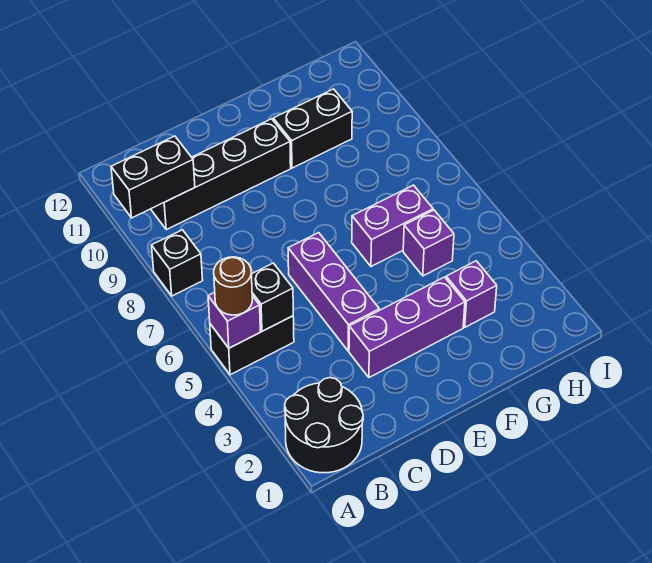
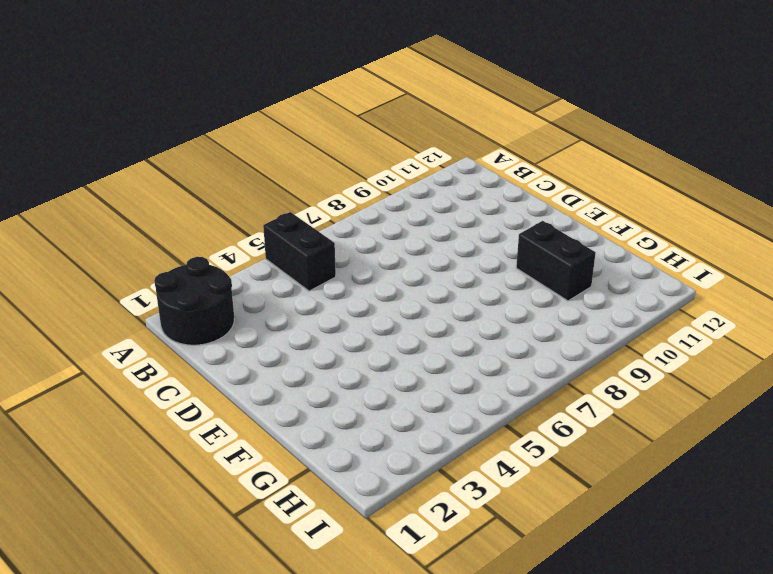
none -> black brick A8 level 1
none -> black brick B10:E10 level 1
none -> purple brick D3:F3 level 1

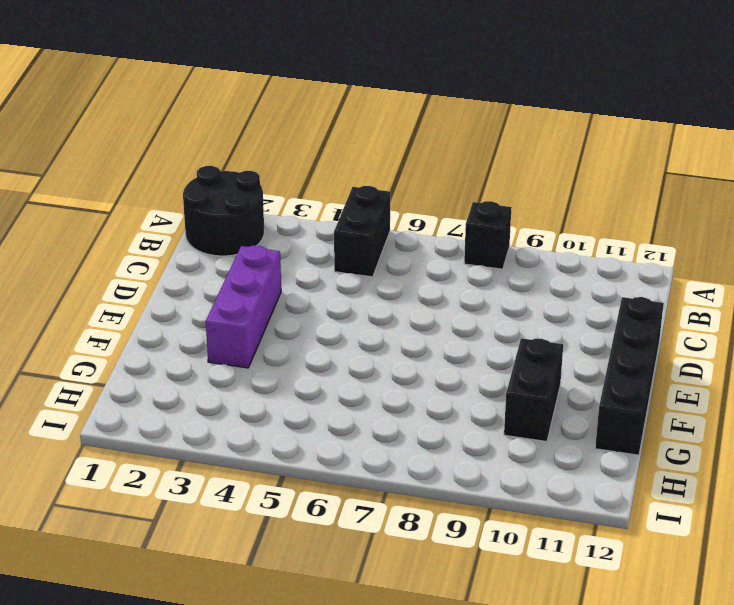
black brick D12:G12 level 1 -> black brick B10:E10 level 1
none -> purple brick D4:D6 level 1
none -> purple brick F6:G6 level 1
none -> purple brick G3 level 1

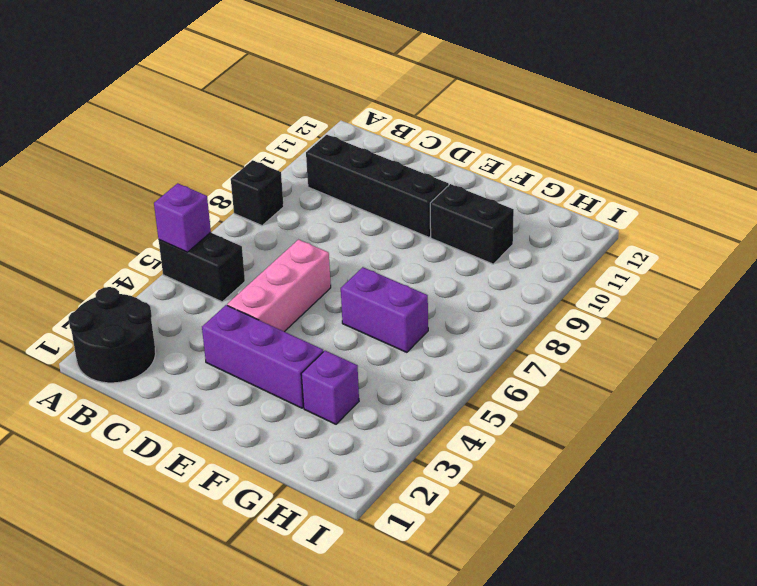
pink brick D4:D6 level 1 -> purple brick D4:D6 level 1
none -> purple brick G5 level 1
none -> black brick A10:B10 level 2
none -> black brick B5 level 2

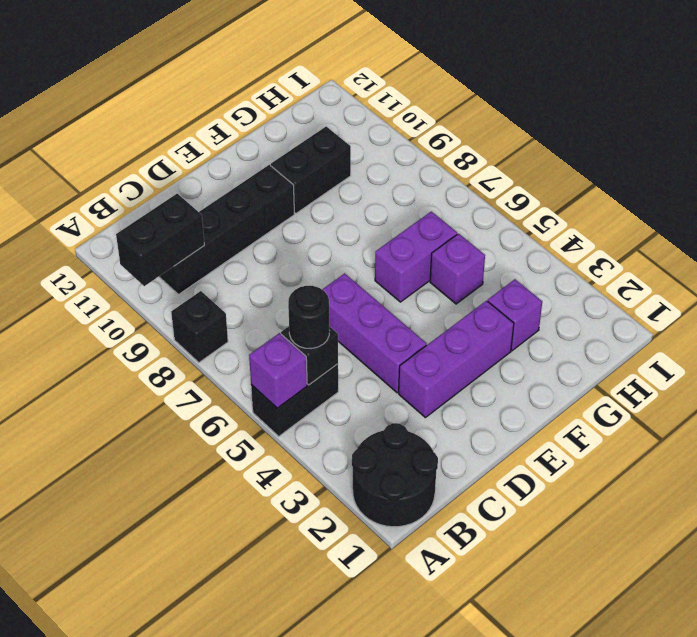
black round brick B5 level 3 -> none
none -> brown round brick A5 level 3

